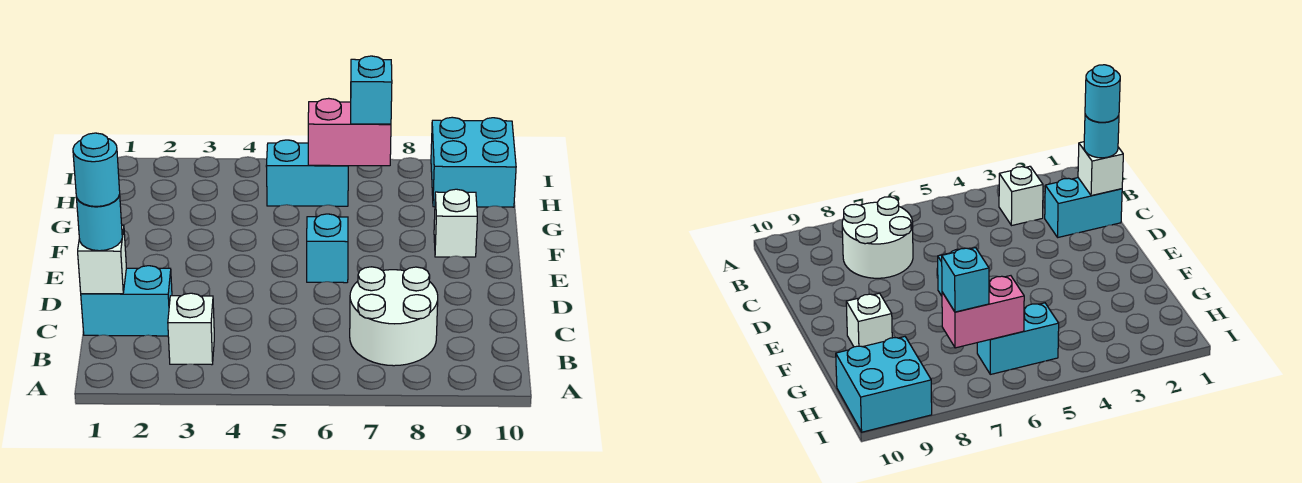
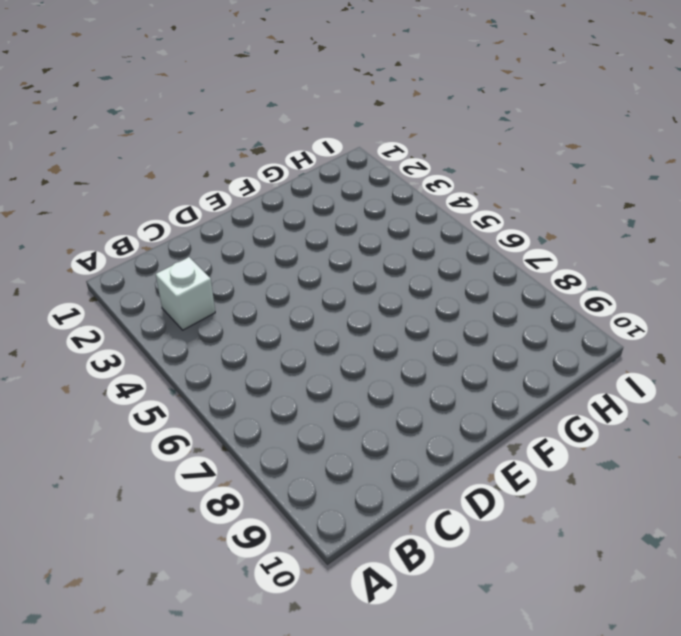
none -> white round brick B7:C8 level 1
none -> cyan brick C1:C2 level 1
none -> cyan brick E6 level 1

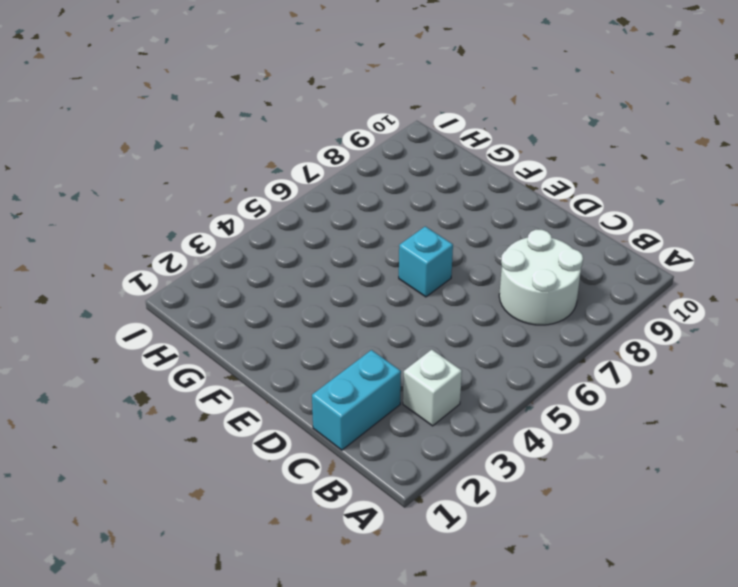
none -> white brick F9 level 1
none -> cyan brick H5:H6 level 1
none -> cyan brick H9:I10 level 1

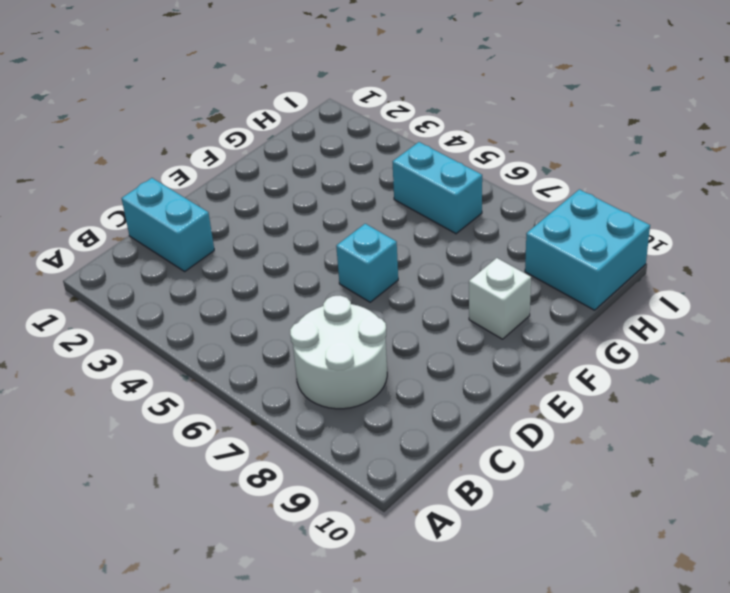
none -> white brick B3 level 1
none -> white brick C1 level 2
none -> pink brick H6:H7 level 2

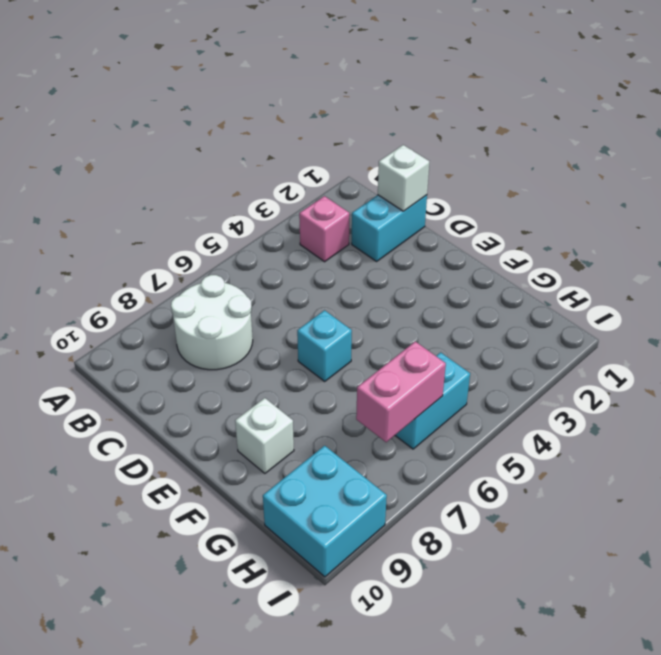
pink brick B3 level 1 -> white brick B3 level 1
none -> cyan round brick C1 level 3
none -> cyan brick H7 level 3
none -> cyan round brick C1 level 4

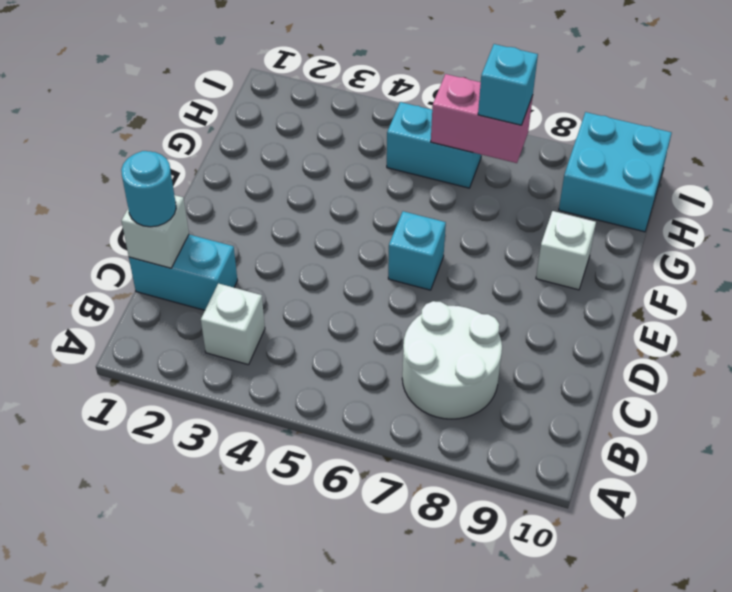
none -> cyan round brick C1 level 4

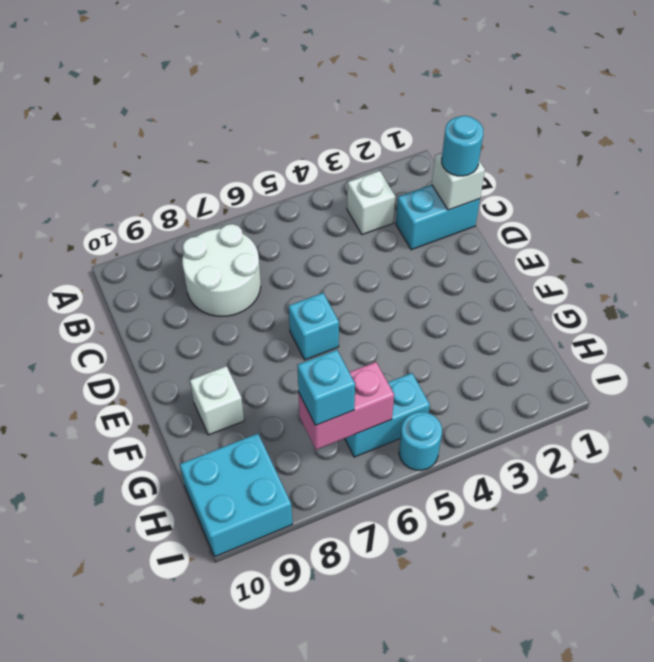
cyan round brick I5 level 1 -> cyan round brick C1 level 4

